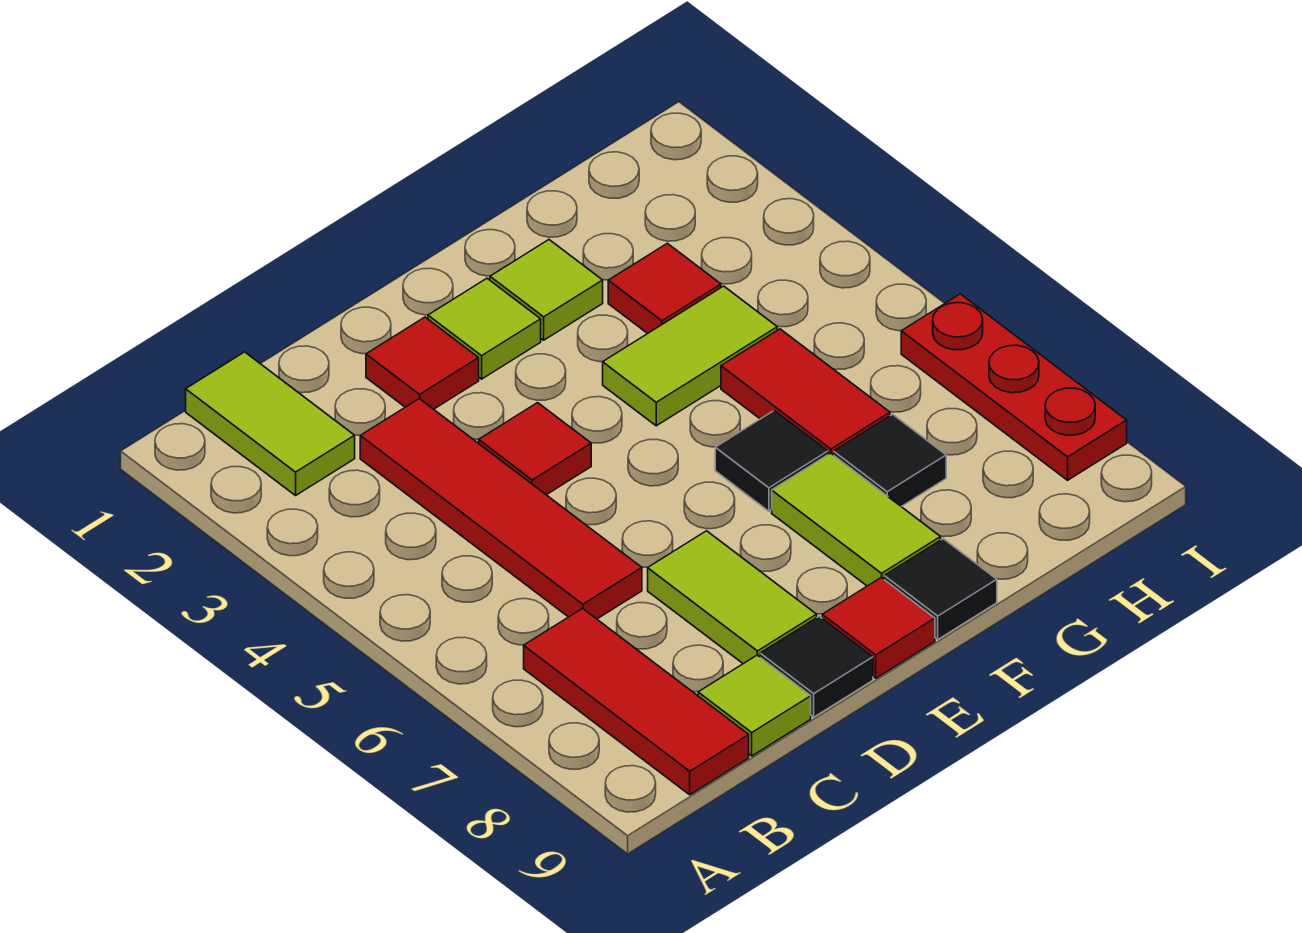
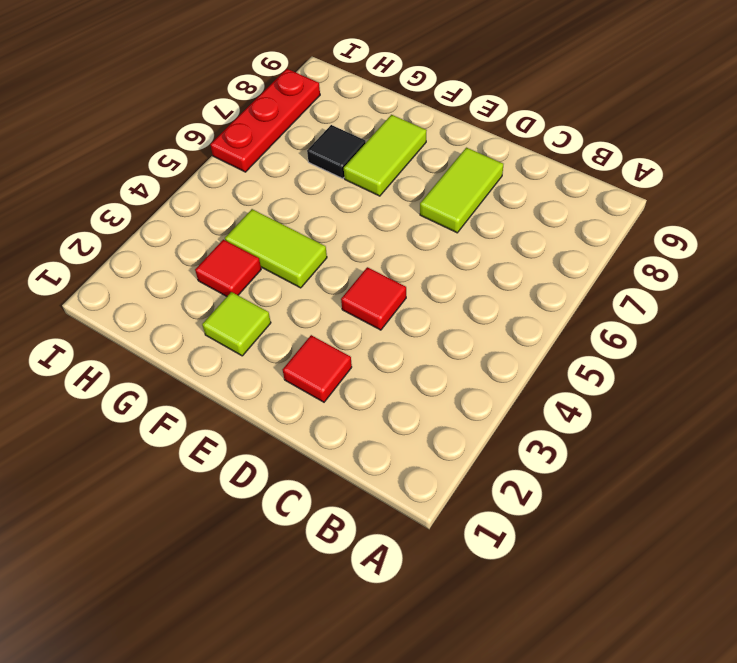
none -> lime tile B1:B2 level 1
none -> red tile B7:B9 level 1
none -> red tile C3:C6 level 1

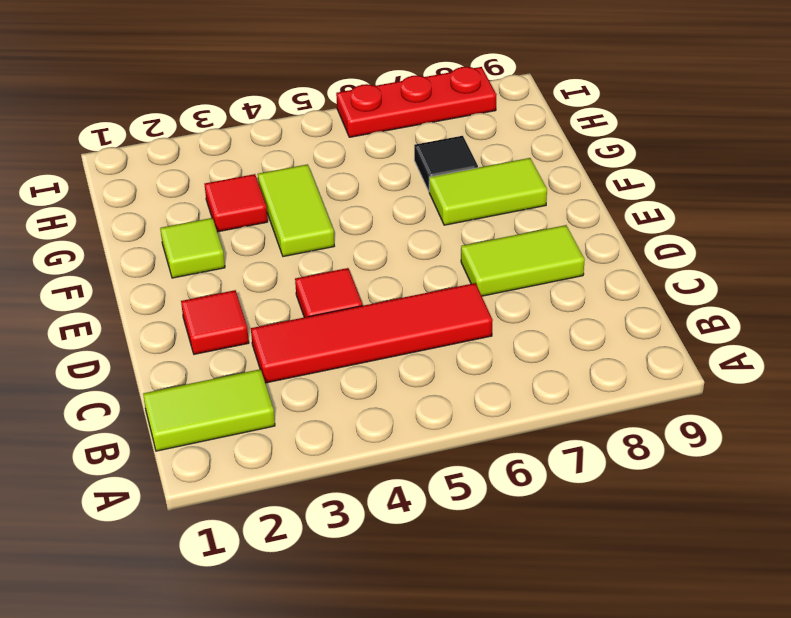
none -> red tile B7:B9 level 1
none -> lime tile C9 level 1
none -> black tile D9 level 1

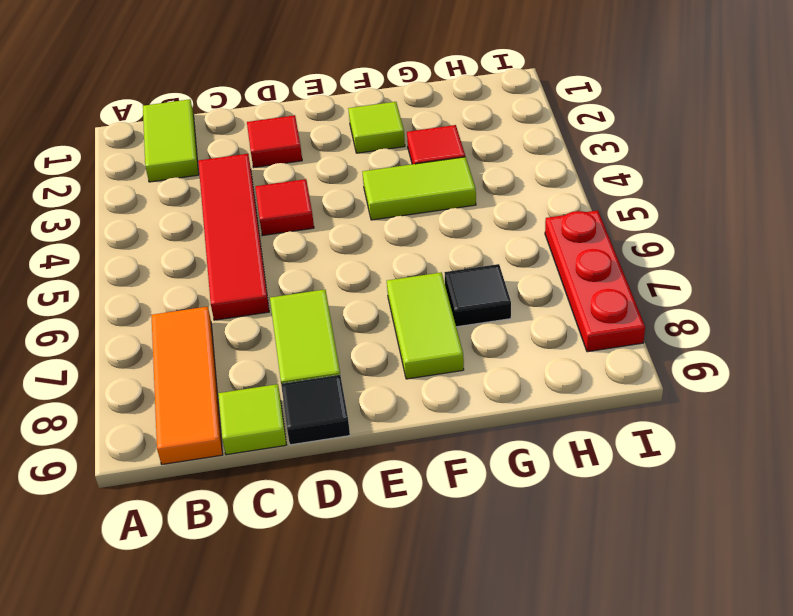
orange tile B7:B9 level 1 -> red tile B7:B9 level 1
none -> lime tile E2 level 1
none -> red tile E9 level 1
none -> black tile F6 level 1

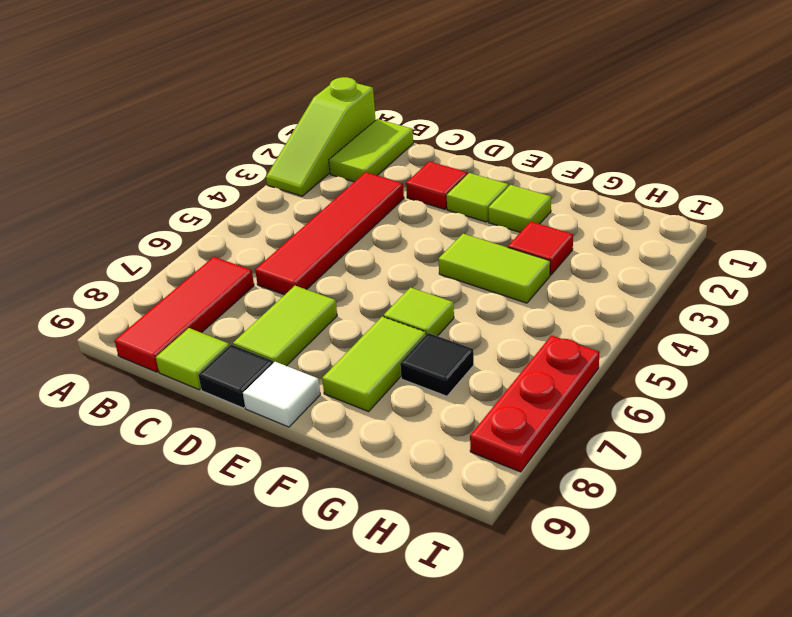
lime slope A1:A3 level 1 top 1 -> none
white tile E9 level 1 -> red tile E9 level 1
lime tile F6 level 1 -> black tile F6 level 1
none -> red tile D4 level 1
none -> black tile F9 level 1
none -> red tile G5:G6 level 1

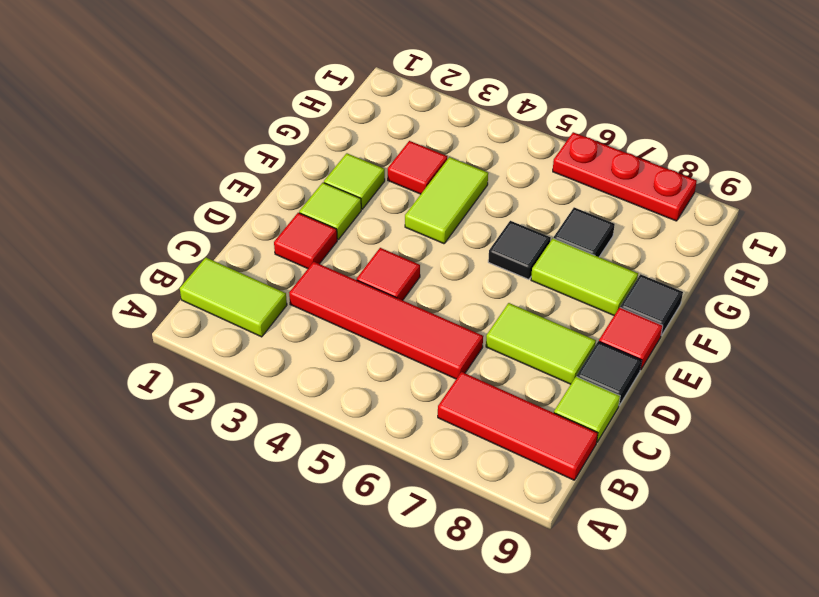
none -> red tile G5:G6 level 1

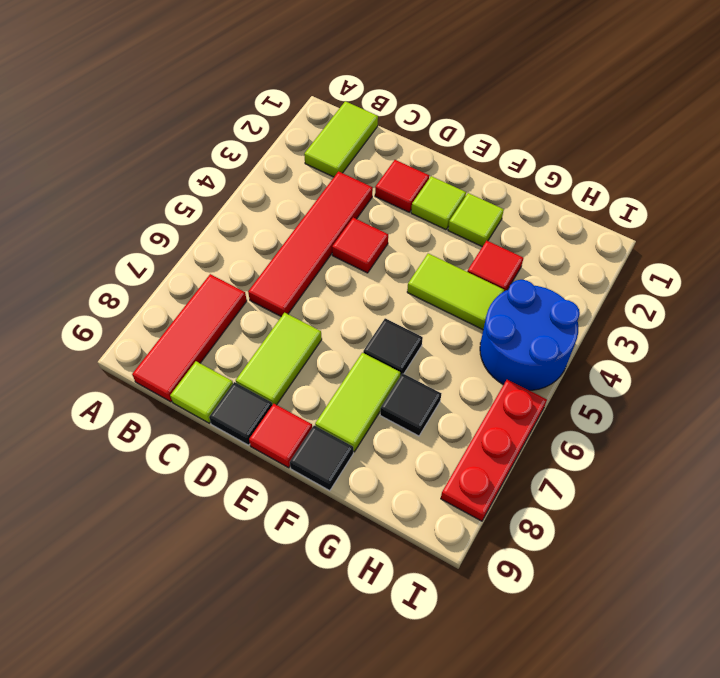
blue round brick H4:I5 level 1 -> none
none -> red tile G5:G6 level 1

